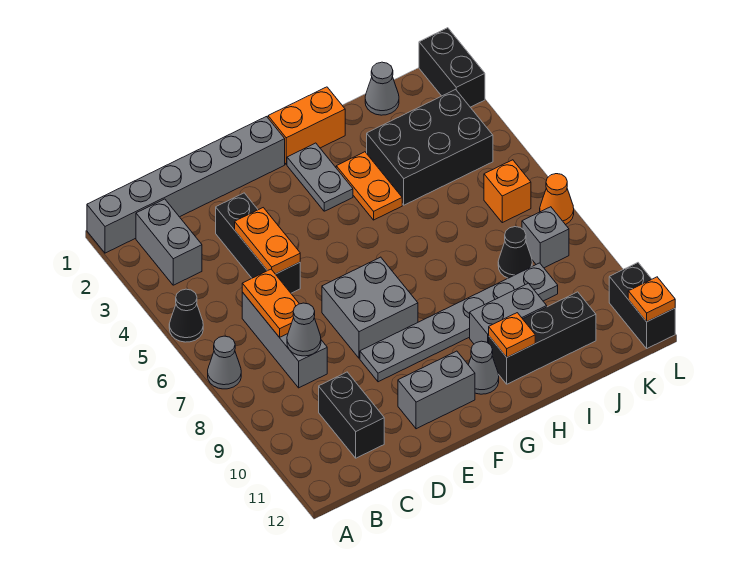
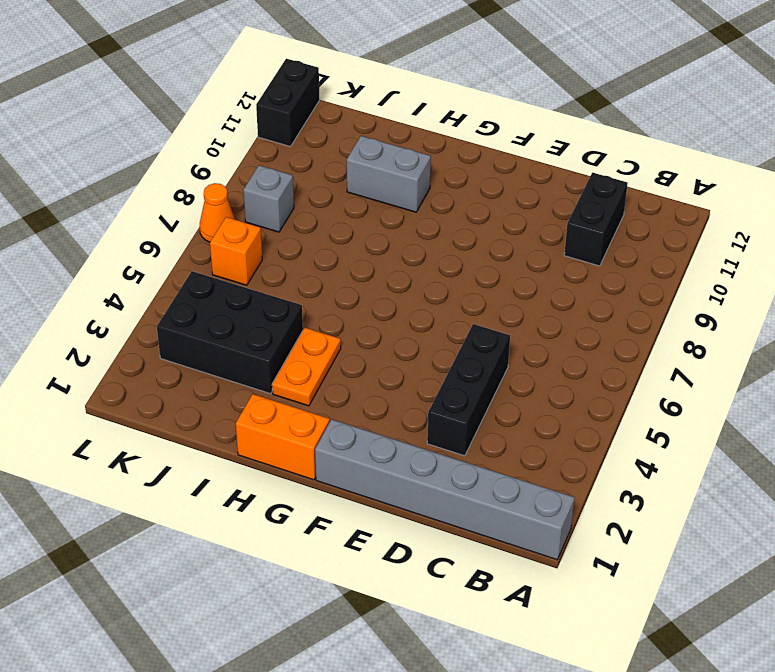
none -> black cone A5 level 1
none -> grey cone A7 level 1
none -> grey brick B2:B3 level 1

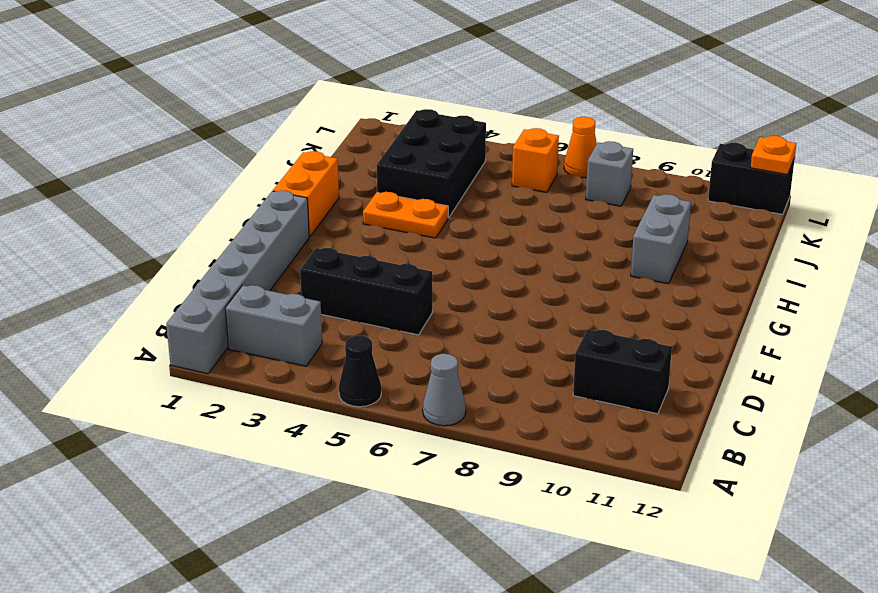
none -> grey brick C6:C8 level 1
none -> grey brick E7:F8 level 1
none -> grey plate E9:J9 level 1

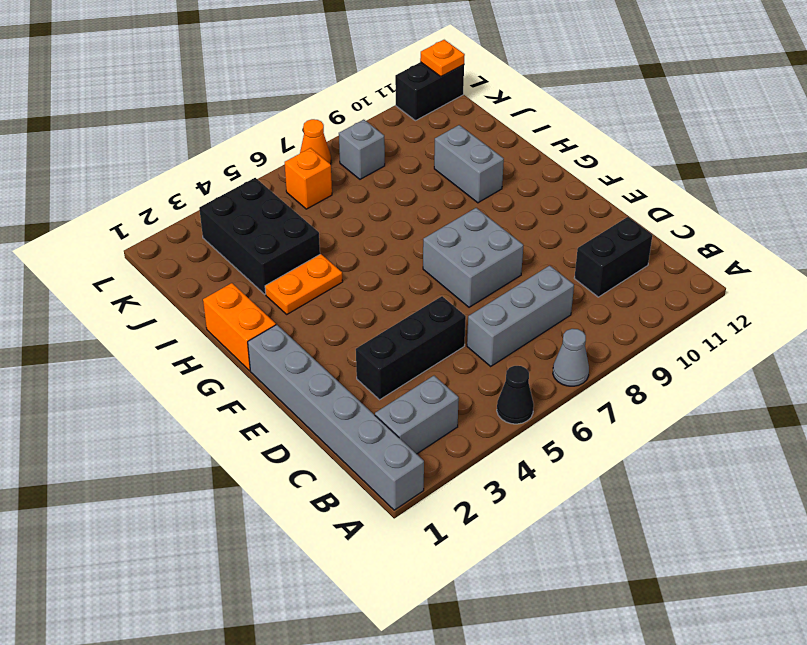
none -> grey plate E9:J9 level 1
none -> grey brick E11:F11 level 1
none -> grey plate G2:G3 level 1

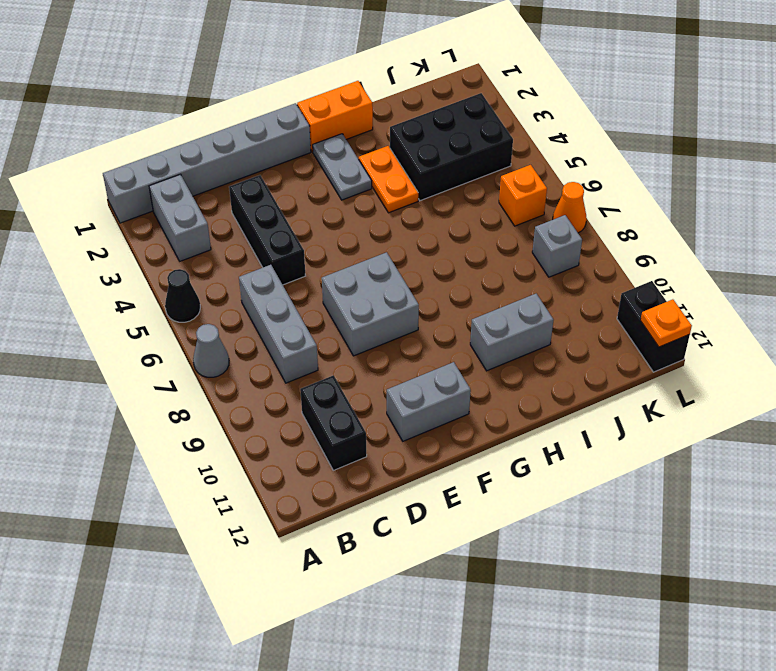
none -> grey plate E9:J9 level 1
none -> grey cone G11 level 1
none -> black brick H11:J11 level 1

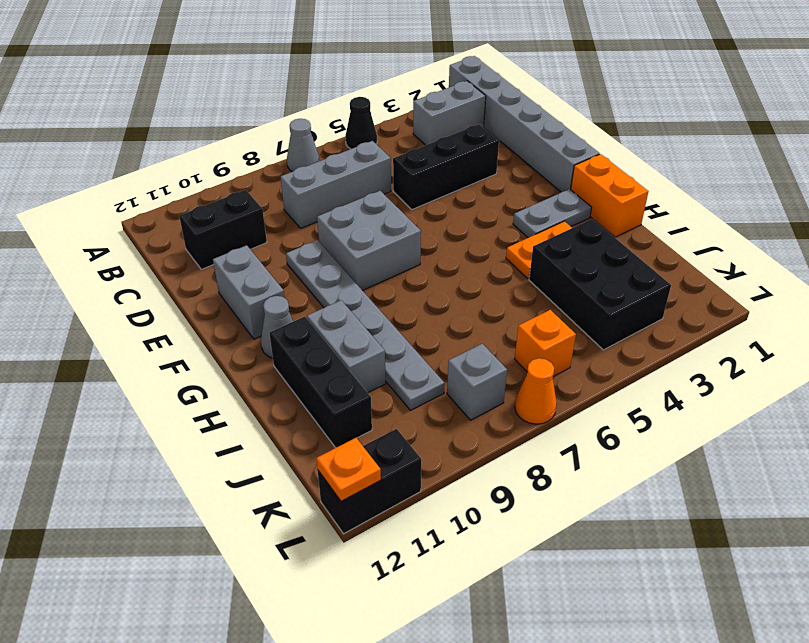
none -> grey cone J1 level 1
none -> black cone J8 level 1
none -> black brick L1:L2 level 1

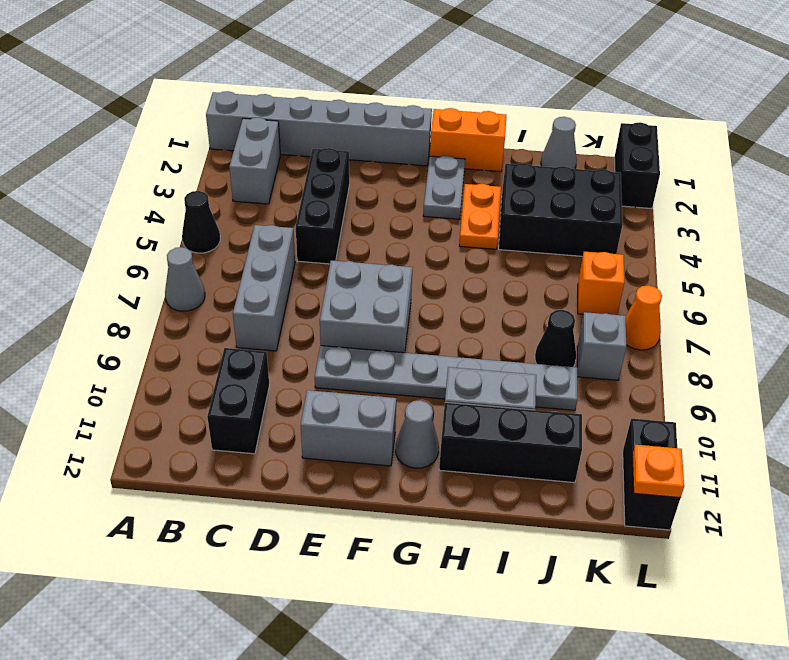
none -> orange plate C6:C7 level 2
none -> grey cone C8 level 2
none -> orange plate D4:D5 level 2

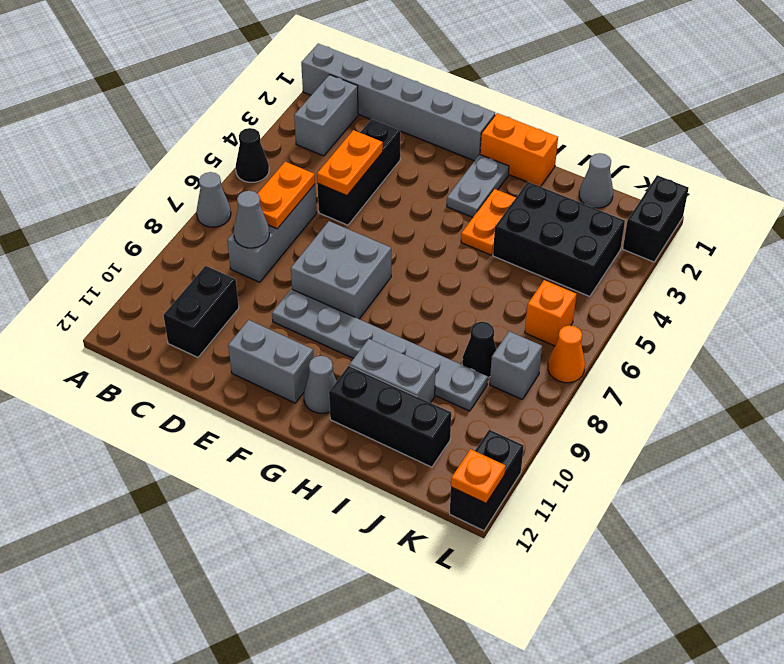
none -> orange plate H11 level 2

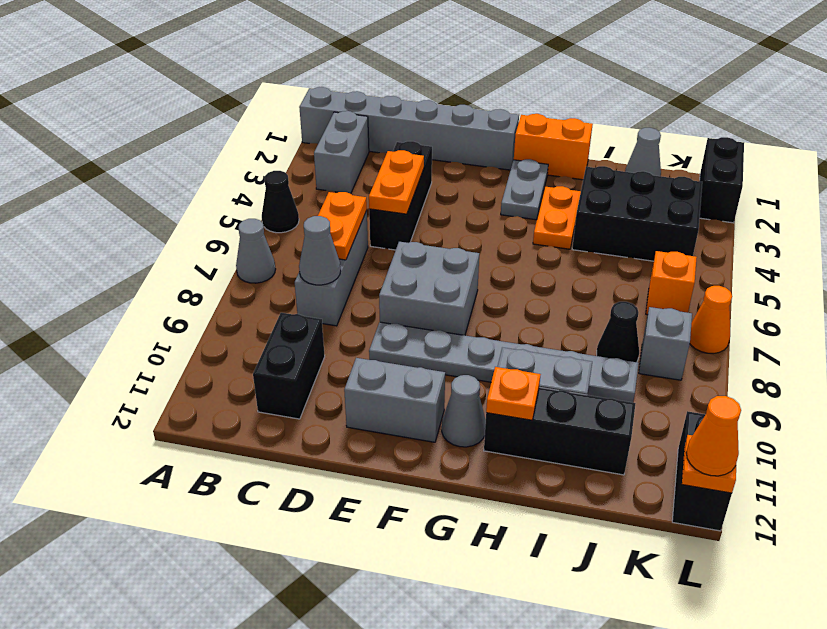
orange cone L12 level 3 -> none

